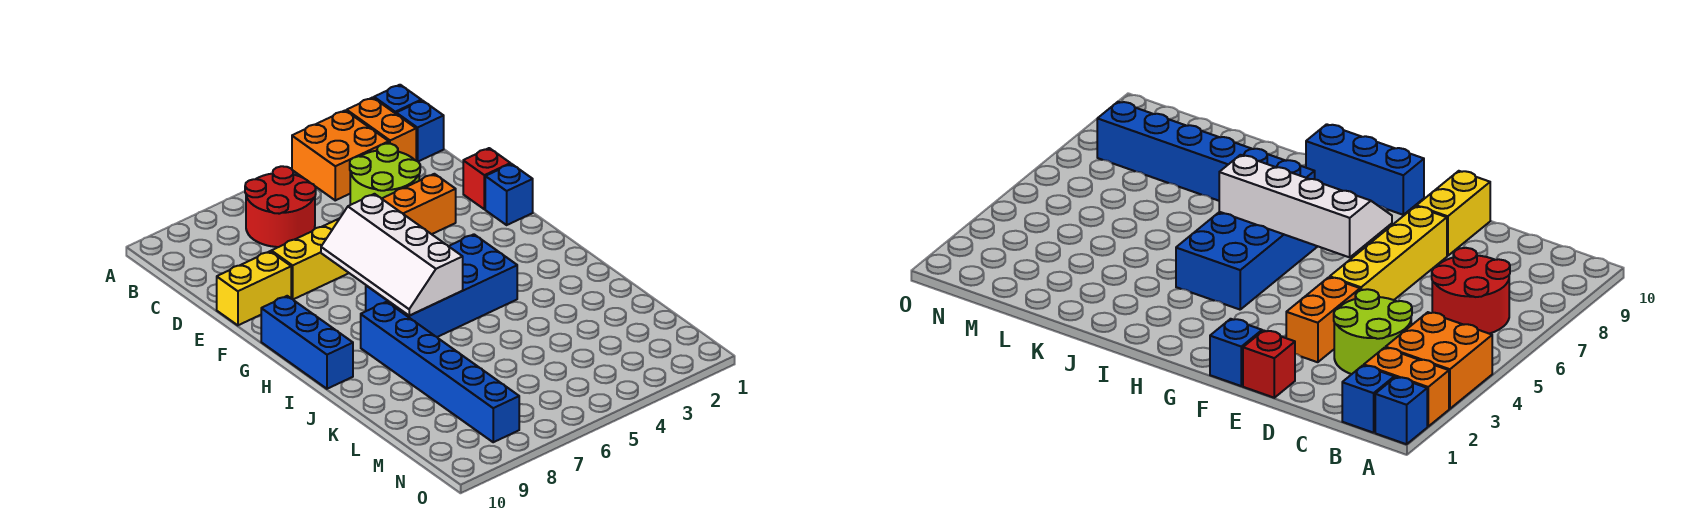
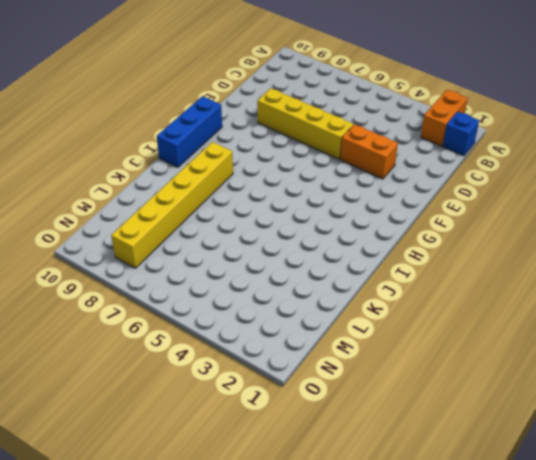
yellow brick I8:N8 level 1 -> blue brick I8:N8 level 1
none -> blue brick A1 level 1
none -> orange brick A3:B4 level 1
none -> red round brick B6:C7 level 1

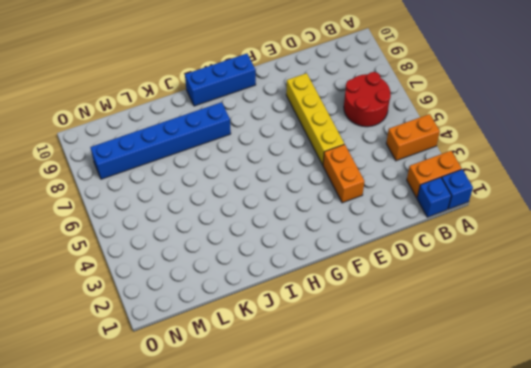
orange brick A4:B4 level 1 -> orange brick A3:B4 level 1
none -> lime round brick C3:D4 level 1
none -> red brick E1 level 1
none -> yellow brick E9:E10 level 1

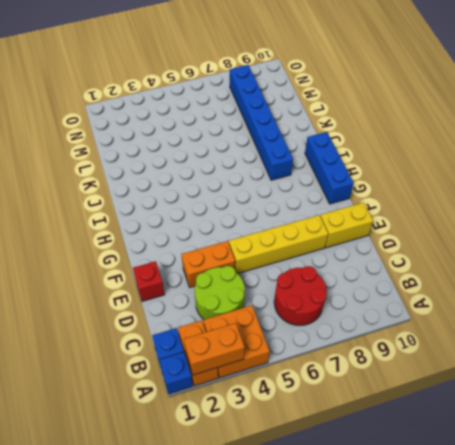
orange brick A2:A3 level 2 -> none
none -> blue brick F1 level 1
none -> blue brick H4:I7 level 1
none -> white slope F6:I7 level 2 top 6

